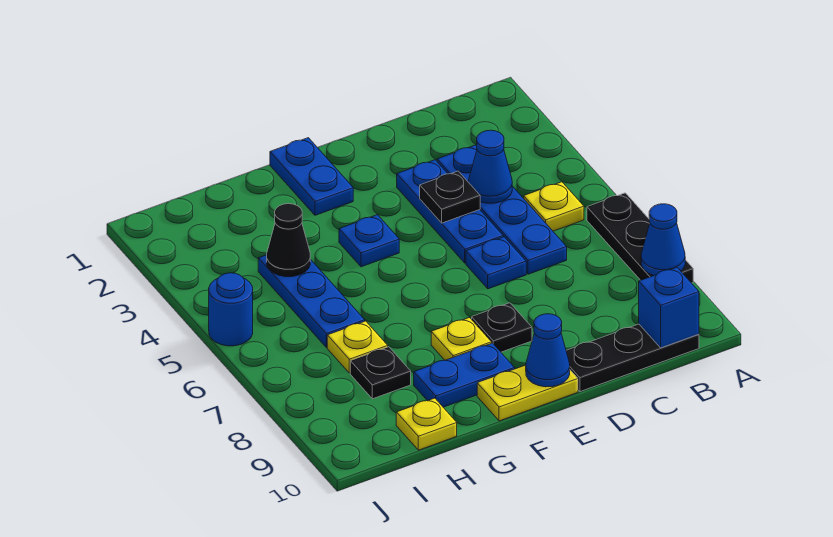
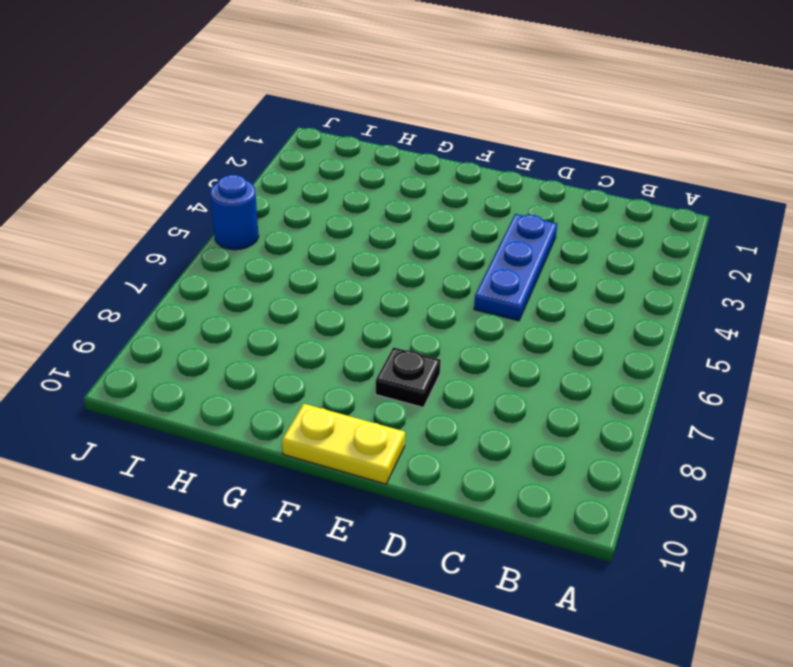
none -> black plate A6:A8 level 1
none -> yellow plate B5 level 1
none -> black plate B10:D10 level 1

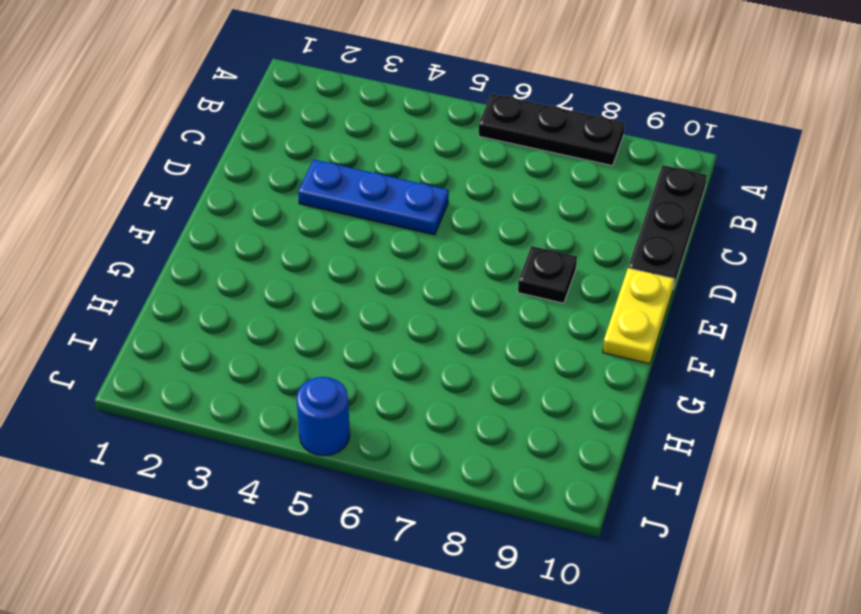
none -> yellow plate B5 level 1
none -> blue plate C3:C6 level 1
none -> blue plate D6 level 1

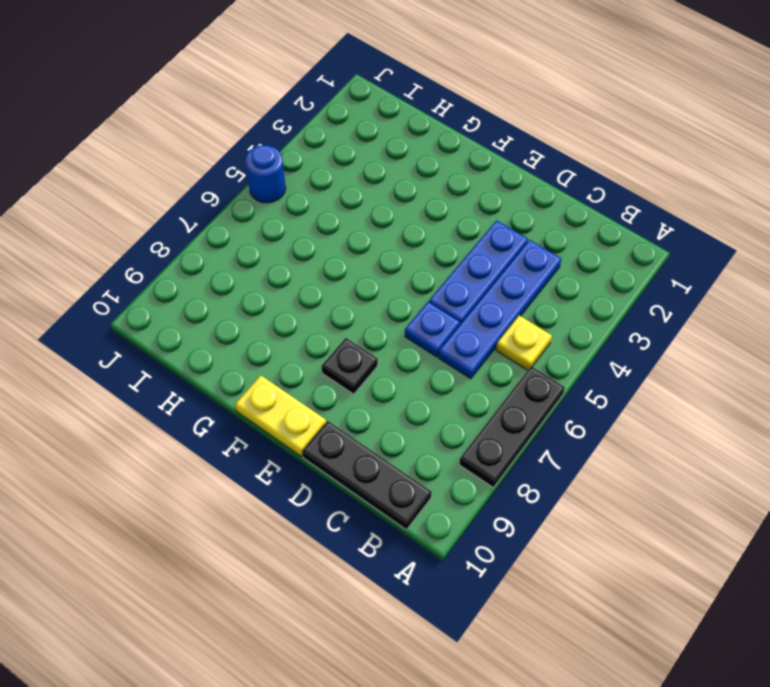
none -> blue plate F1:F2 level 1
none -> blue plate F4 level 1
none -> yellow plate F8 level 1

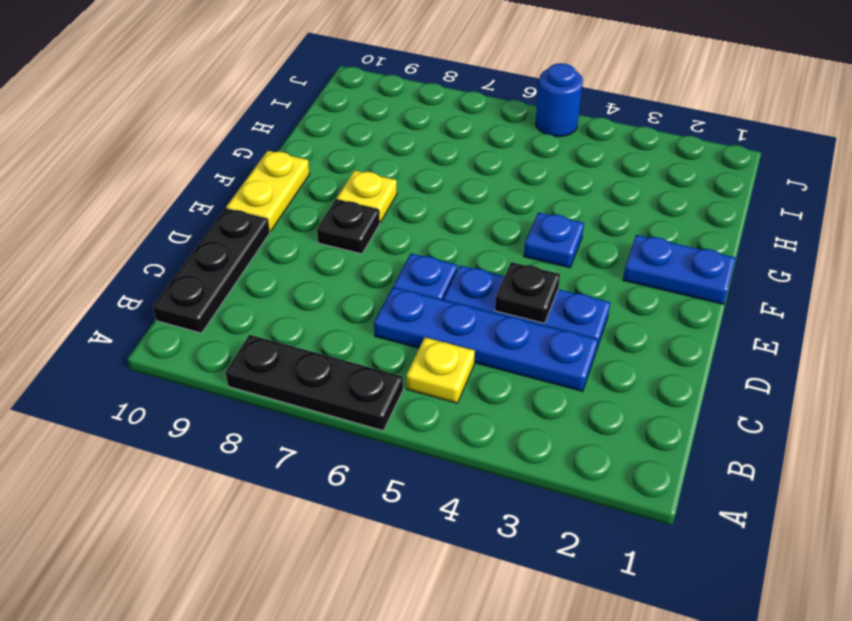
none -> blue plate F9:G9 level 1
none -> blue plate H4:H6 level 1
none -> yellow plate H7 level 1

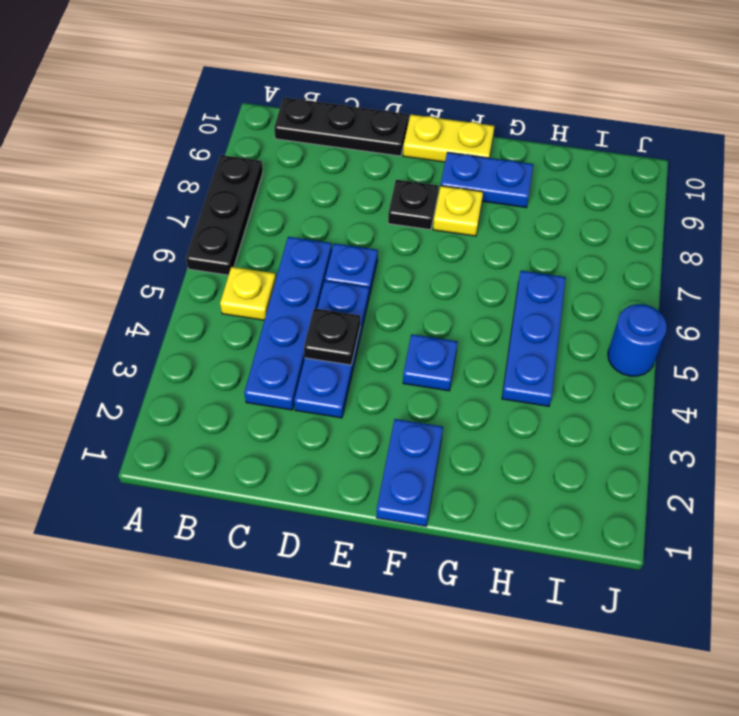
none -> yellow plate H7 level 1
none -> black plate H8 level 1
none -> yellow plate H10 level 1

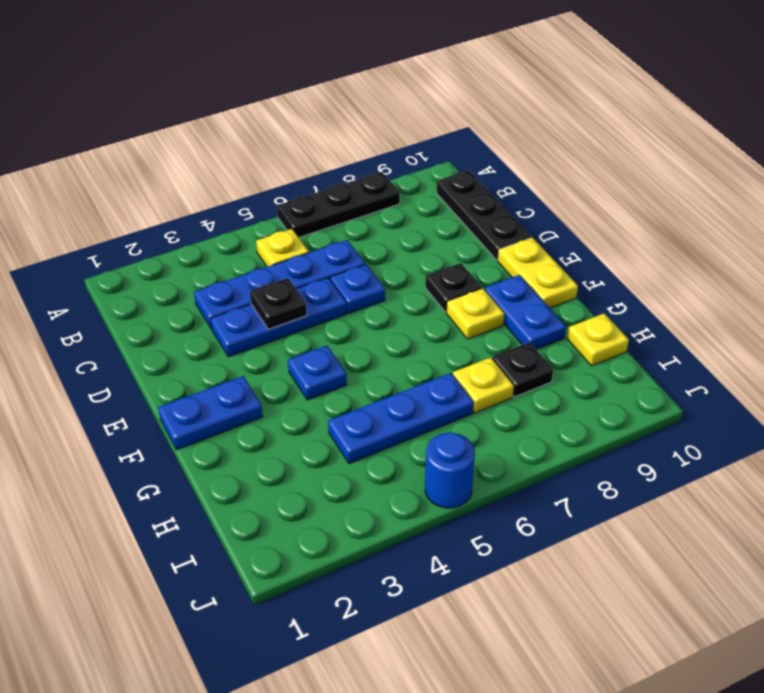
none -> blue cone A8 level 2
none -> blue brick B10 level 2
none -> blue cone C4 level 2

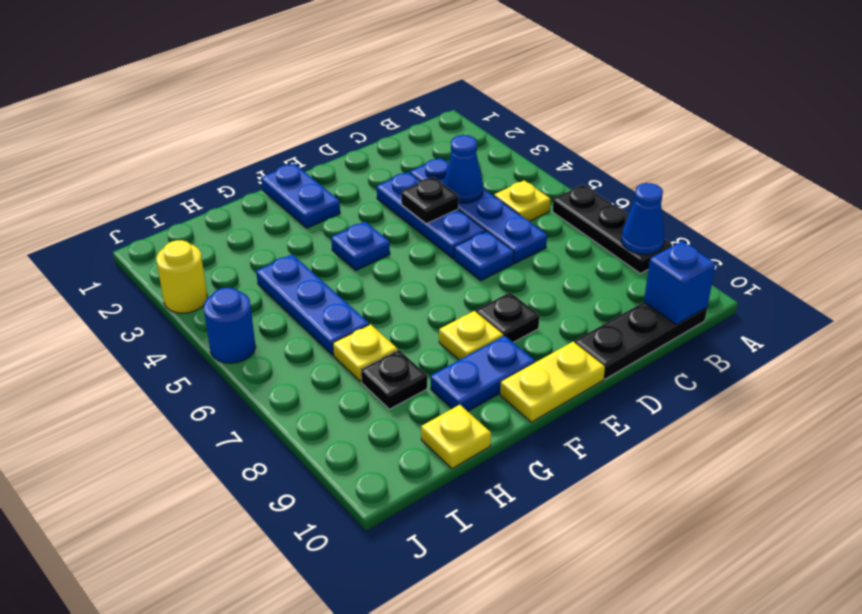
yellow round brick J3 level 1 -> none
none -> blue cone E10 level 2
none -> black cone H4 level 2

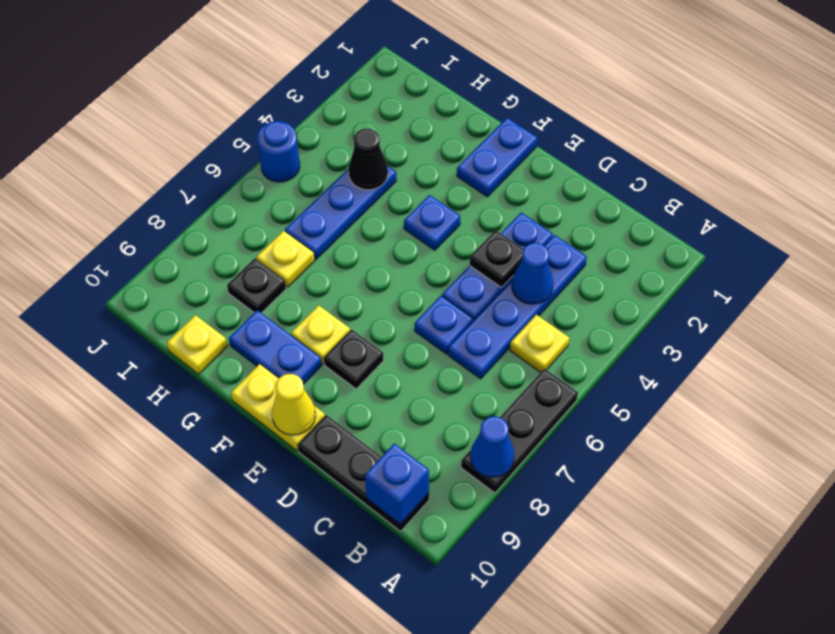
yellow cone E10 level 2 -> blue cone E10 level 2

